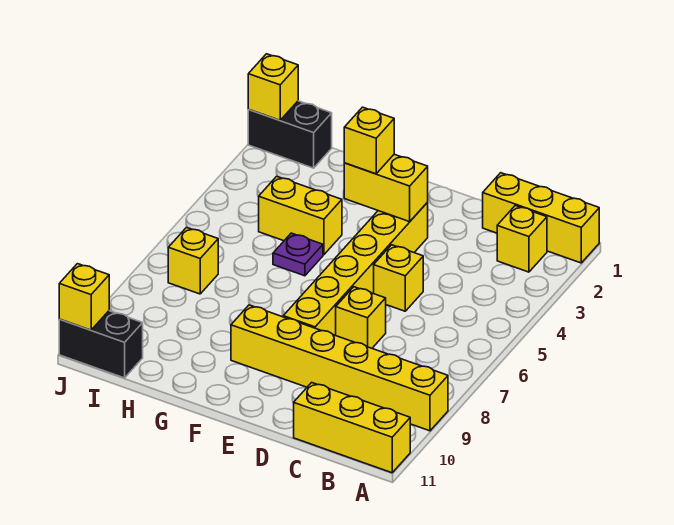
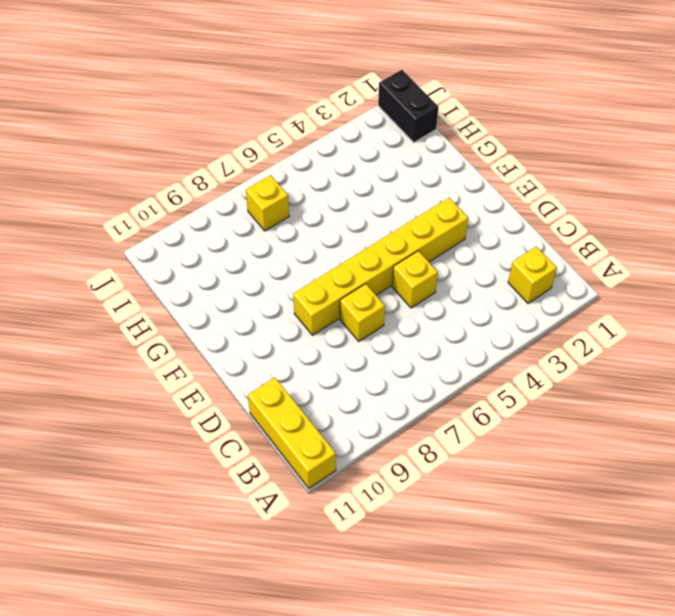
none -> yellow brick A1:C1 level 1
none -> yellow brick A9:F9 level 1
none -> yellow brick G4:H4 level 1

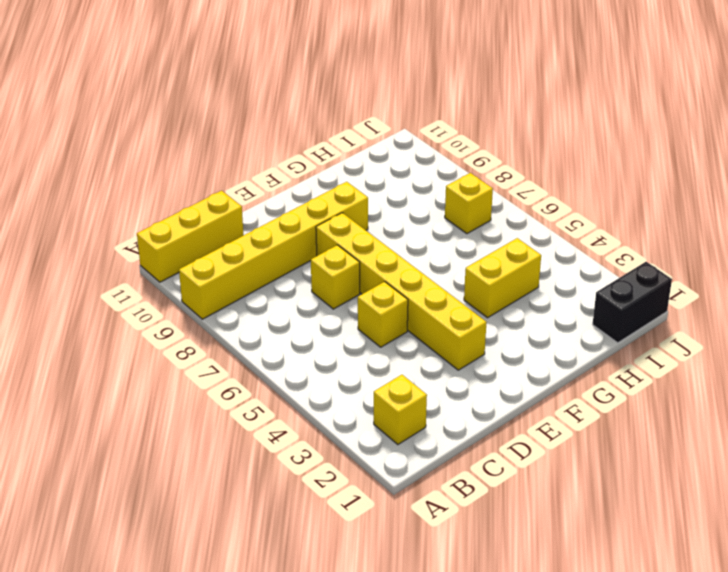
none -> yellow brick A1:C1 level 1
none -> purple plate G5 level 1
none -> black brick I11:J11 level 1

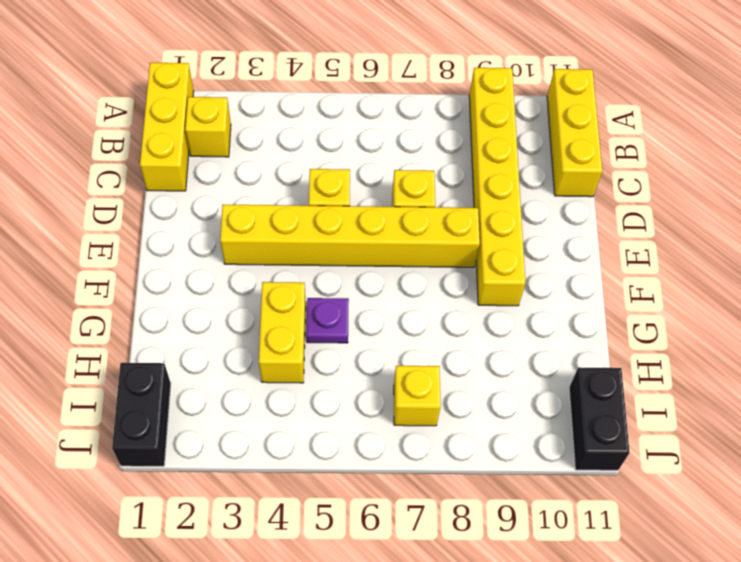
none -> yellow brick E3:F3 level 2
none -> yellow brick J1 level 2
none -> yellow brick J11 level 2

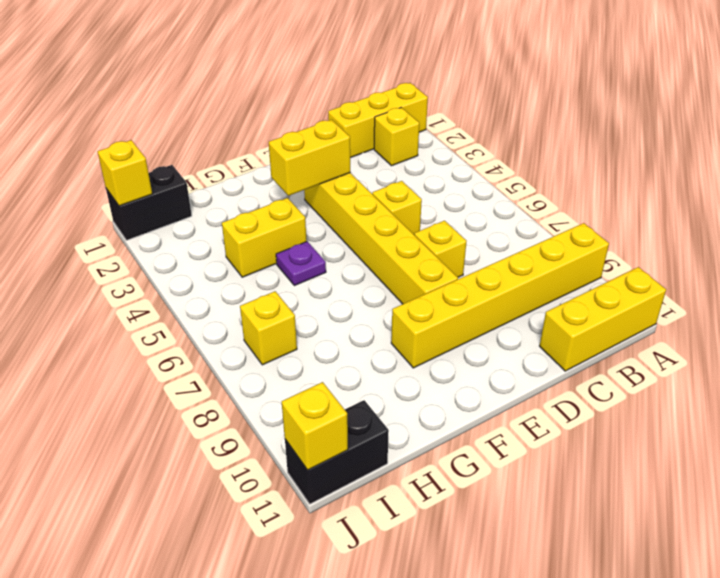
none -> yellow brick F3 level 3

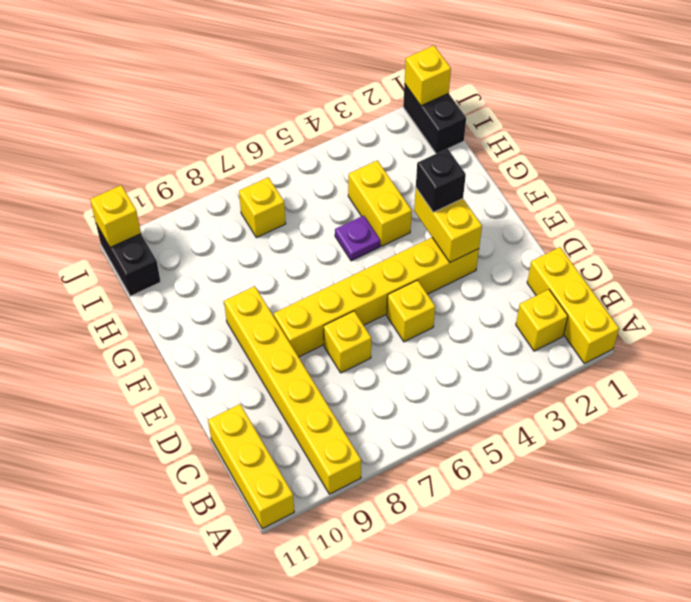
black brick F3 level 3 -> yellow brick F3 level 3

